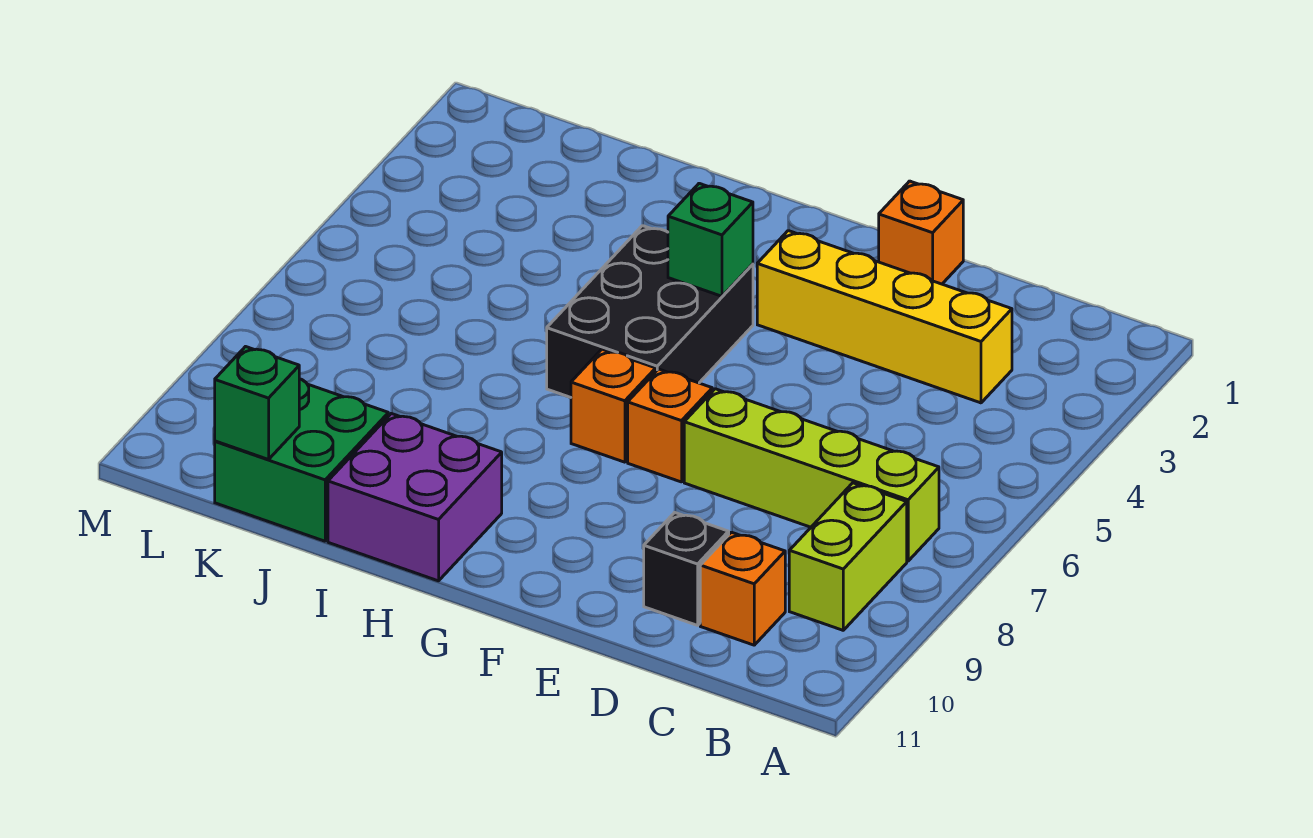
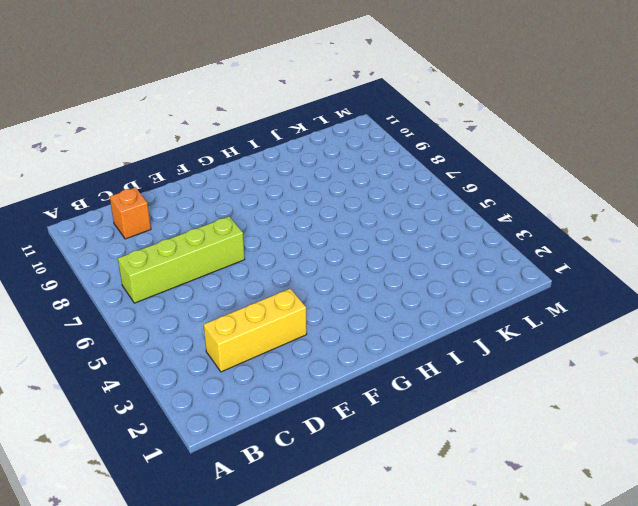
yellow brick C3:E3 level 1 -> yellow brick C3:F3 level 1
none -> lime brick B8:B9 level 1
none -> black brick D10 level 1
none -> orange brick E1 level 1

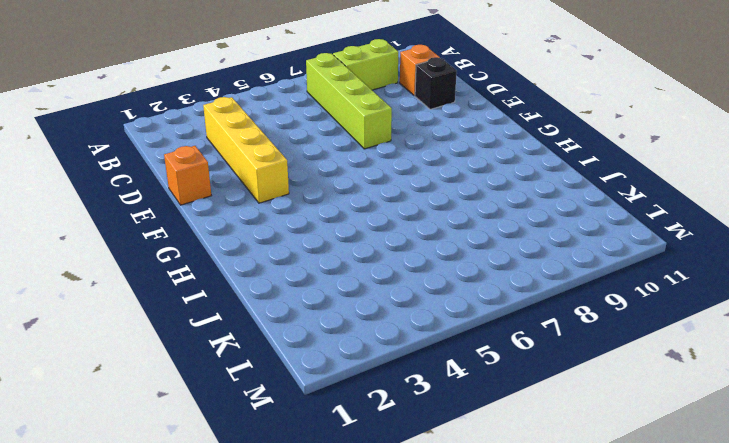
none -> orange brick F7 level 1
none -> black brick G4:H6 level 1
none -> orange brick G7 level 1

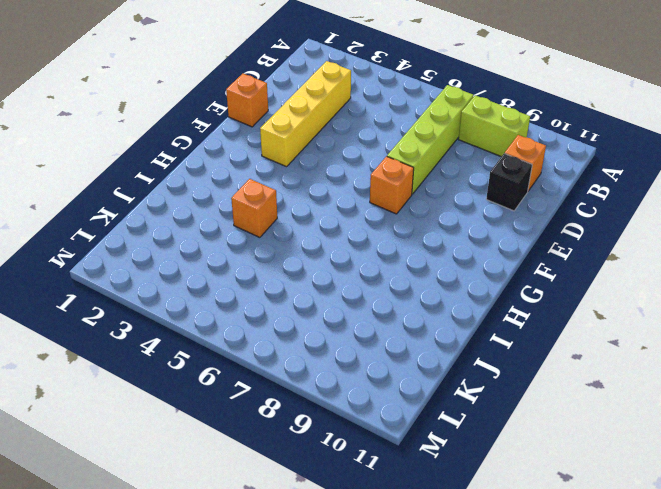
orange brick I4 level 1 -> orange brick G7 level 1
none -> black brick G4:H6 level 1
none -> purple brick H10:I11 level 1
none -> green brick J10:K11 level 1

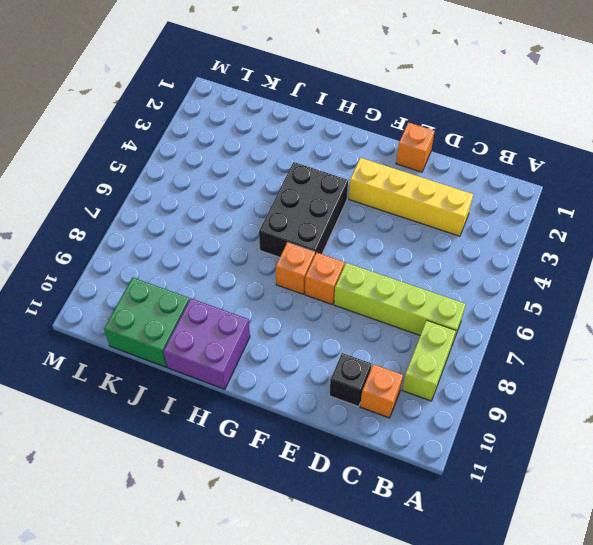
none -> green brick G4 level 2
none -> green brick K11 level 2

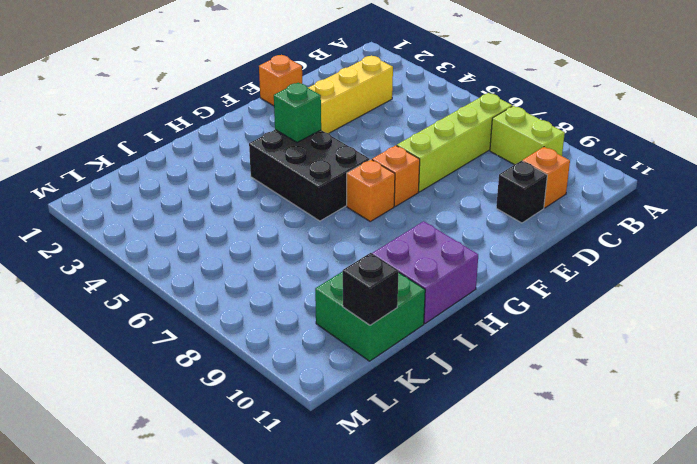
black brick K11 level 2 -> green brick K11 level 2

